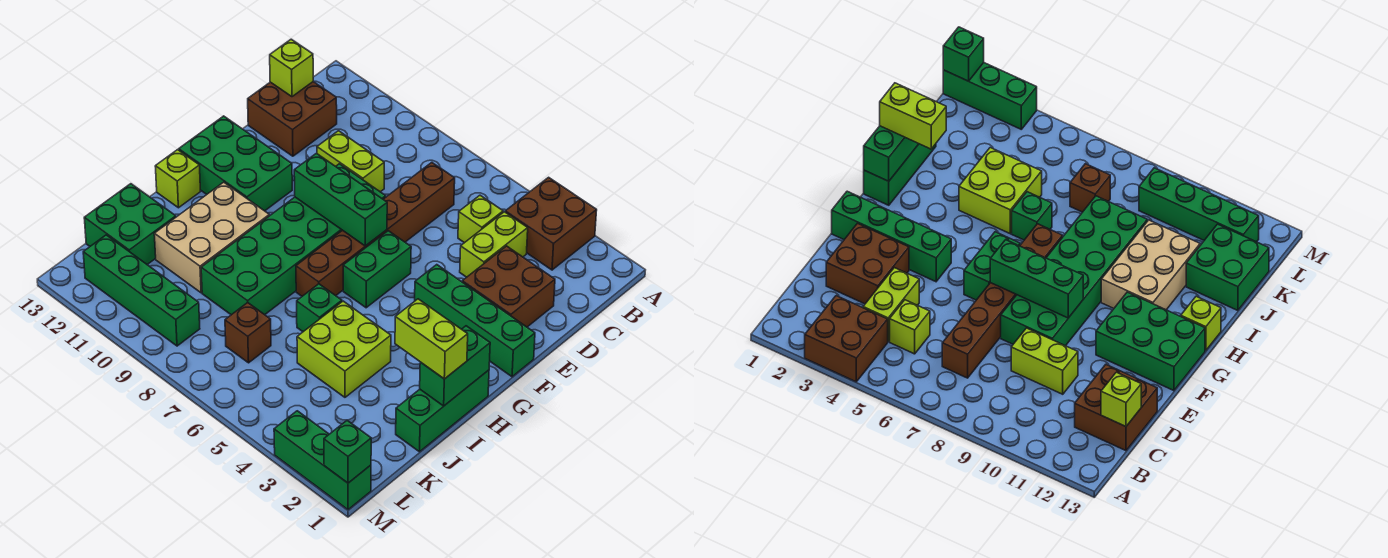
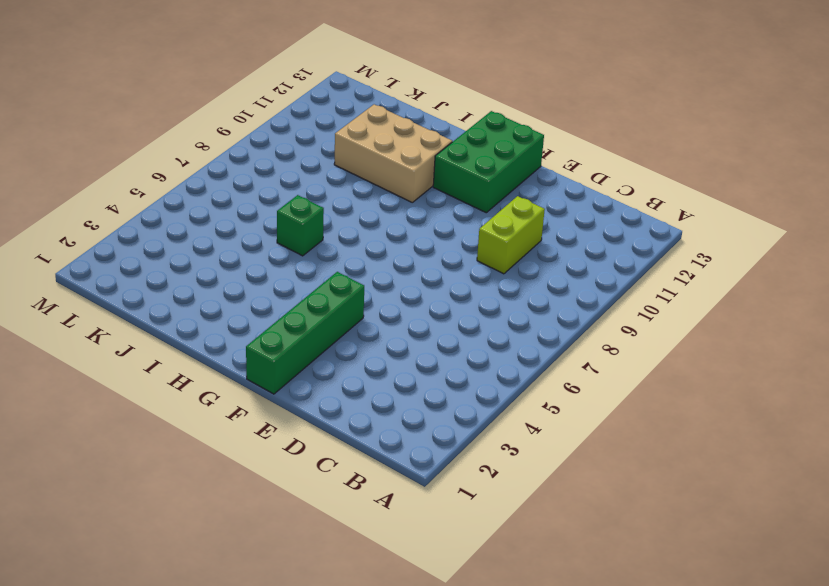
none -> brown brick A3:B4 level 1
none -> lime brick C4:D4 level 1
none -> lime brick C5 level 1

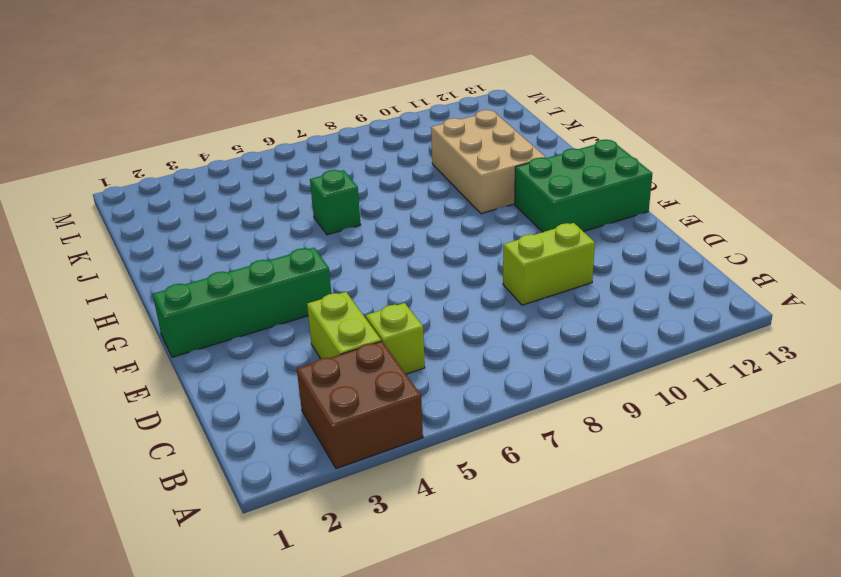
none -> brown brick C7:H7 level 1
none -> brown brick C12:D13 level 1
none -> brown brick D2:E3 level 1

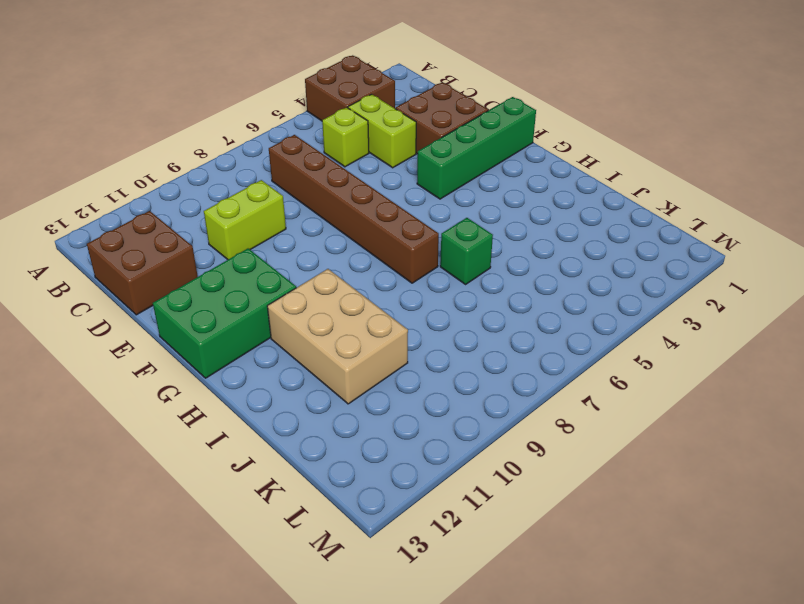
none -> green brick E8:J9 level 1
none -> green brick F6:G6 level 1
none -> green brick H1:J1 level 1

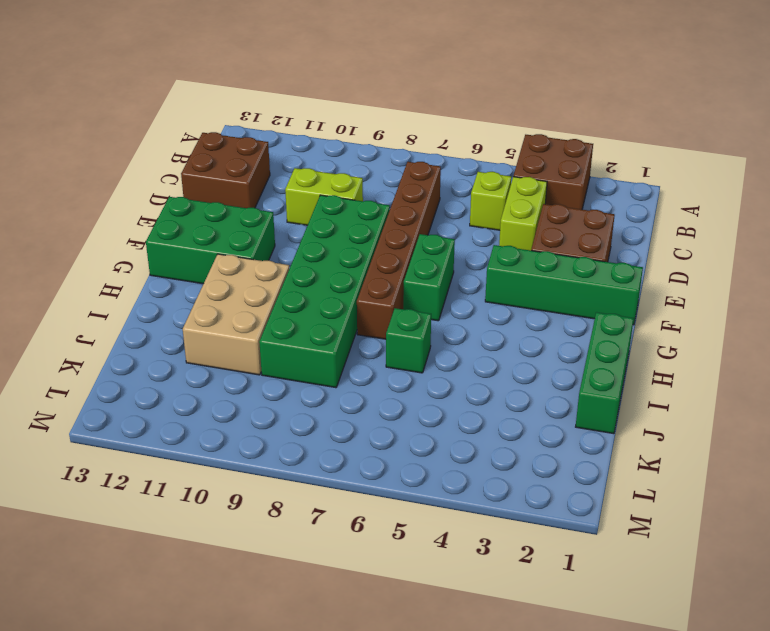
none -> lime brick H13 level 1
none -> lime brick I4:J5 level 1
none -> green brick J12:K13 level 1

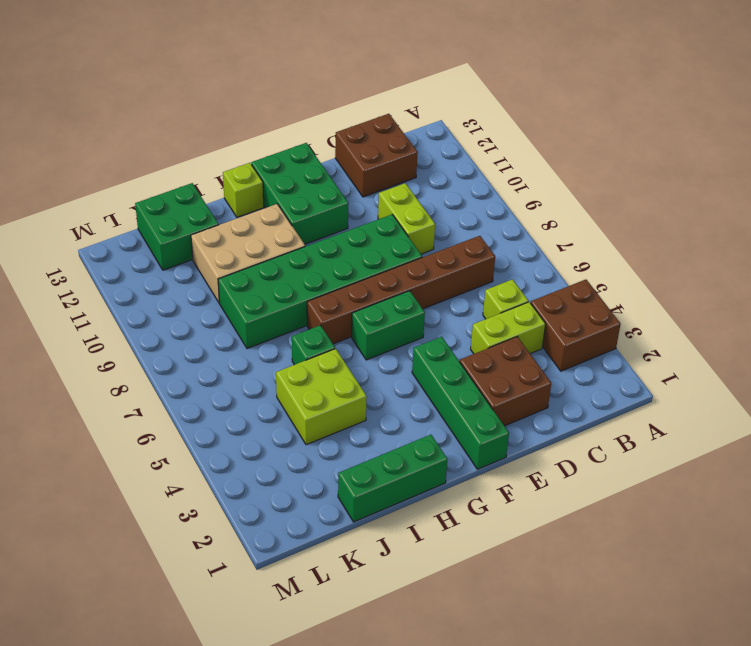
none -> brown brick K7 level 1
none -> green brick L9:L12 level 1
none -> green brick M1:M3 level 1

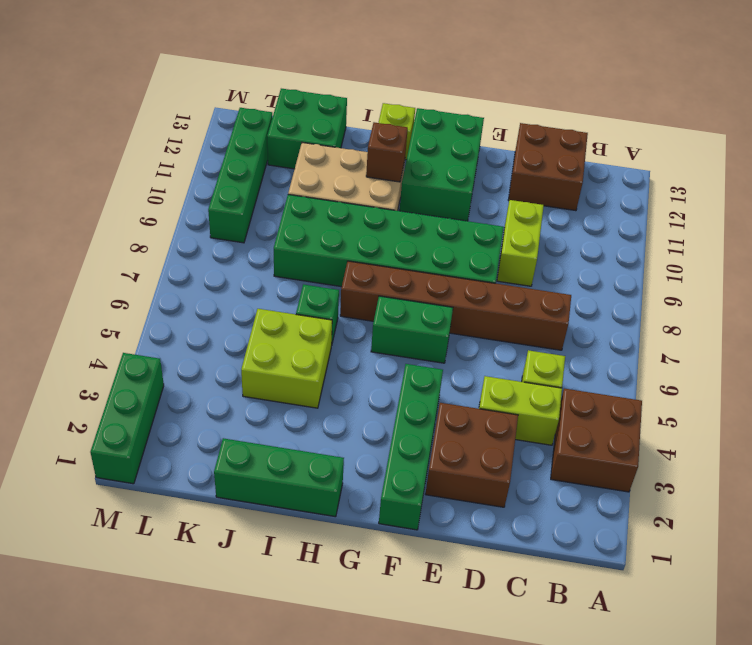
brown brick H11 level 2 -> brown brick K7 level 1
none -> lime brick C13 level 2
none -> green brick F7:F9 level 2
none -> green brick H1:I1 level 2

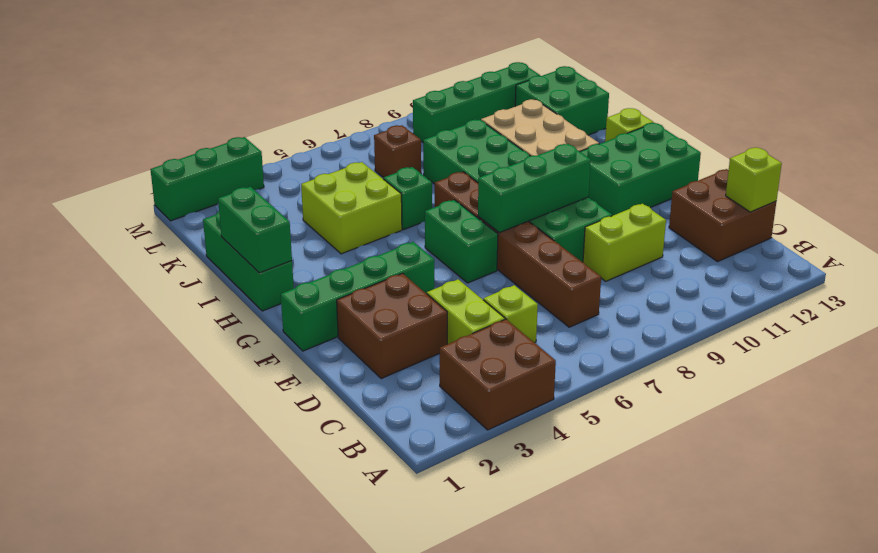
none -> green brick M1 level 2
none -> lime brick I1:I2 level 3

